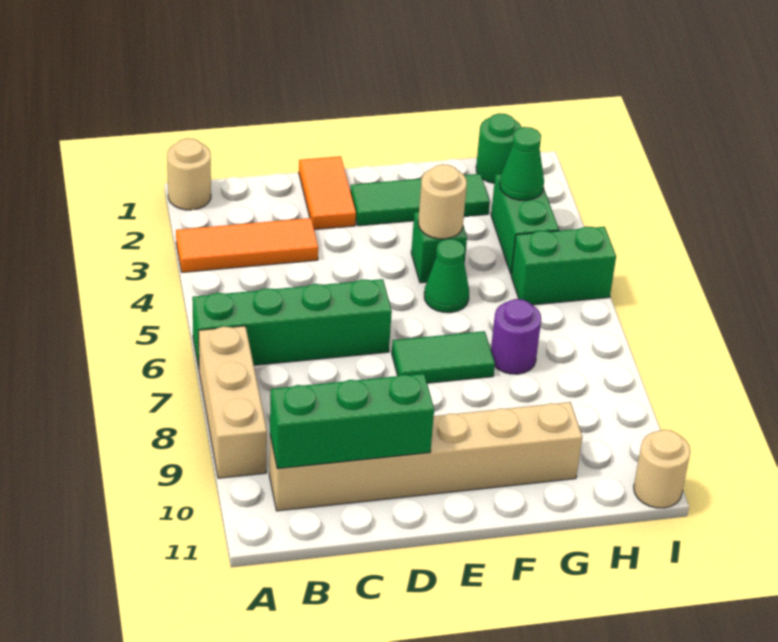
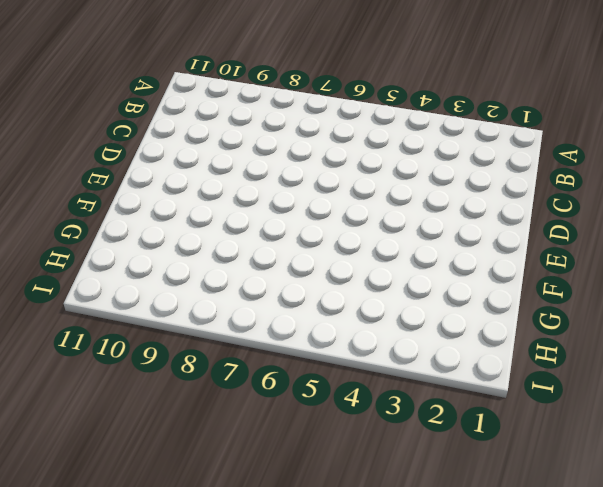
none -> tan round brick A1 level 1
none -> orange tile A3:C3 level 1
none -> green brick A6:D6 level 1

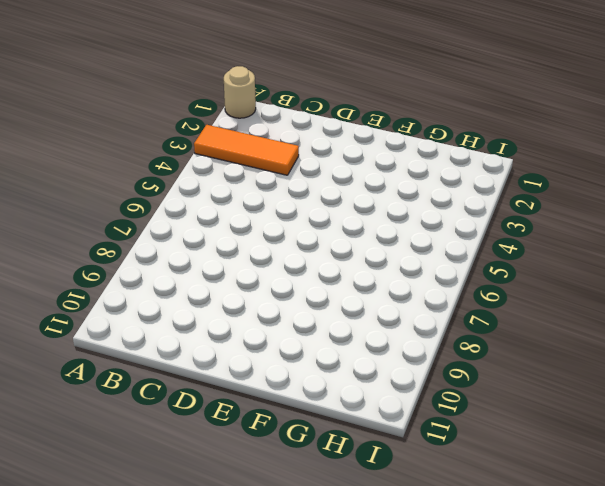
none -> green brick A6:D6 level 1
none -> tan brick A7:A9 level 1
none -> tan brick B10:G10 level 1

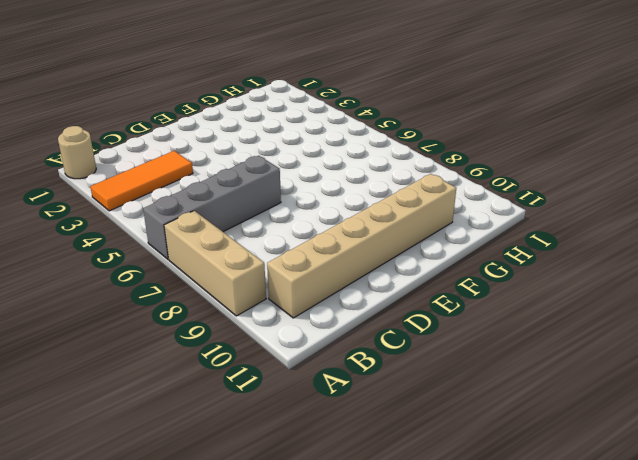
grey brick A6:D6 level 1 -> green brick A6:D6 level 1
none -> orange tile D1:D2 level 1
none -> green tile E2:G2 level 1
none -> green tile E7:F7 level 1

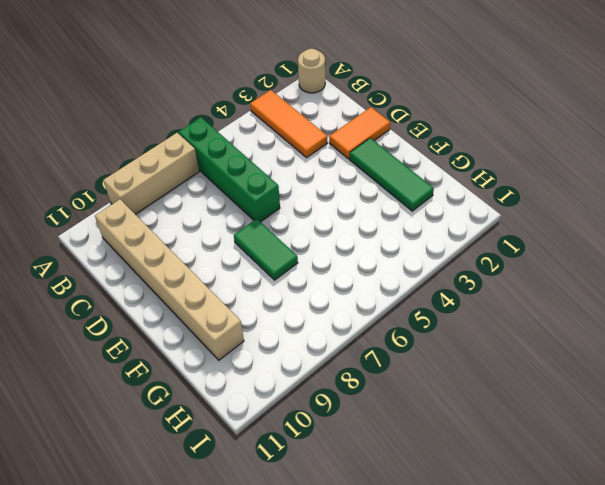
none -> green brick F4 level 1
none -> green cone F5 level 1
none -> purple round brick G7 level 1

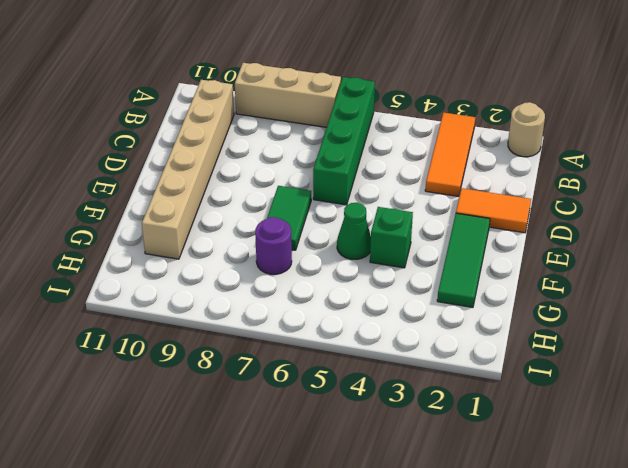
none -> green round brick H1 level 1
none -> green brick H3:H4 level 1
none -> green brick H5:I5 level 1

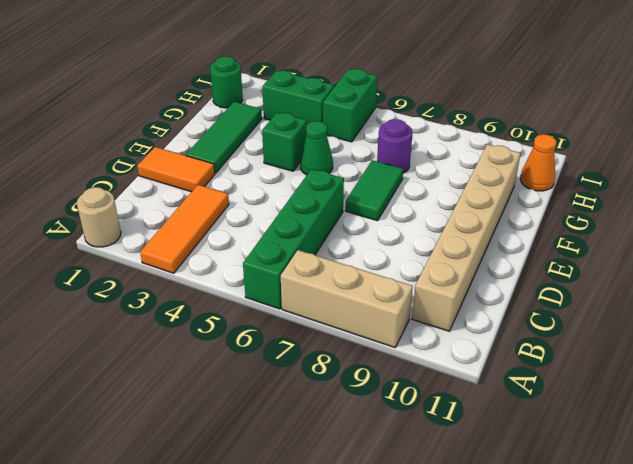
orange cone H11 level 1 -> none
none -> tan round brick I11 level 1
none -> green brick B10:D10 level 2
none -> tan round brick F4 level 2

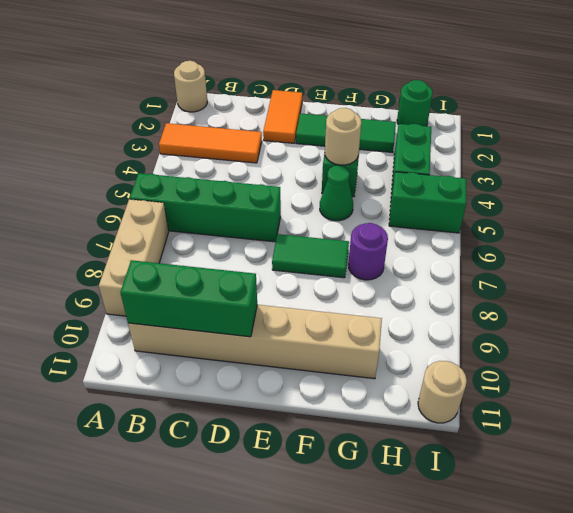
none -> green cone H3 level 2

